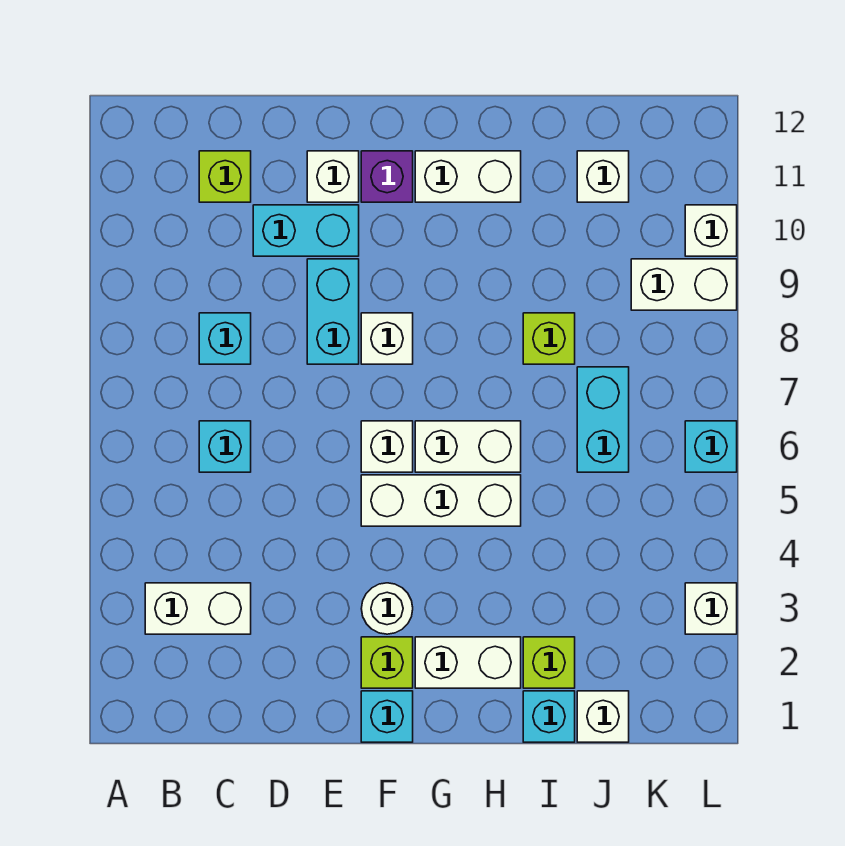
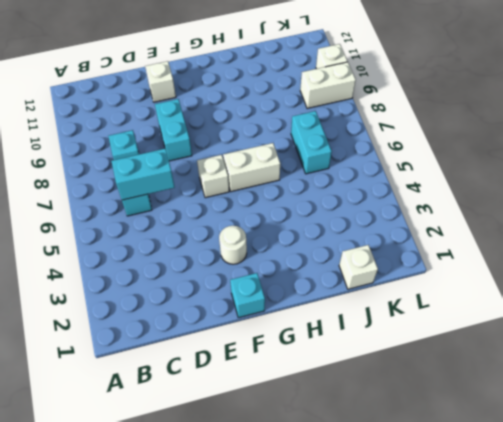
cyan brick C6:D6 level 2 -> cyan brick D10:E10 level 1
none -> white brick B3:C3 level 1
none -> lime brick C11 level 1
none -> lime brick F2 level 1

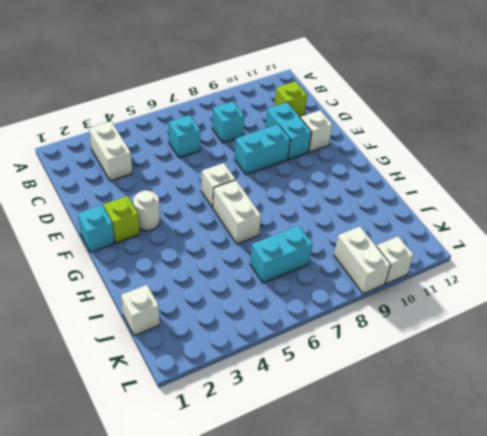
none -> white brick F5:H5 level 1
none -> white brick F8 level 1
none -> purple brick F11 level 1

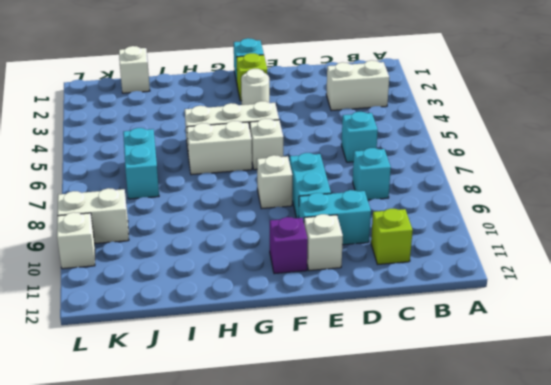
none -> white brick G2:H2 level 1
none -> white brick G11:H11 level 1
none -> cyan brick I1 level 1

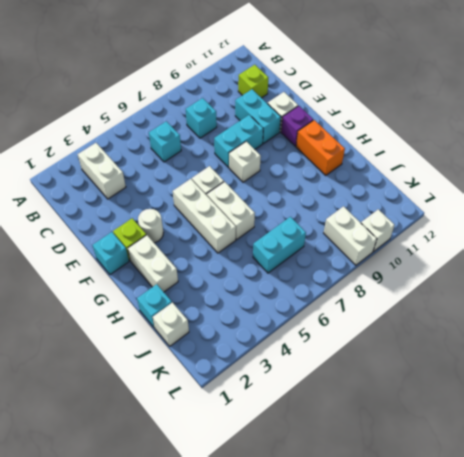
orange brick G11:H11 level 1 -> white brick G11:H11 level 1
none -> lime brick I2 level 1
none -> lime brick I8 level 1
none -> white brick J11 level 1

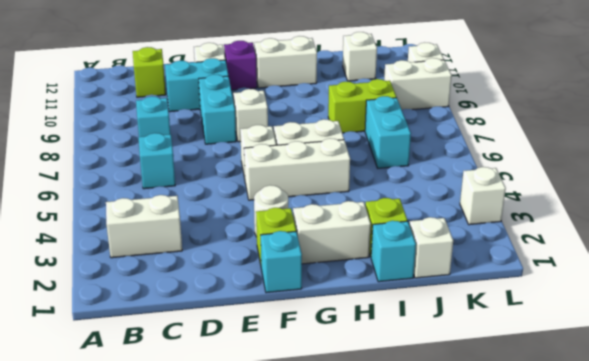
lime brick I8:J8 level 1 -> lime brick I8 level 1
none -> cyan brick L6 level 1

